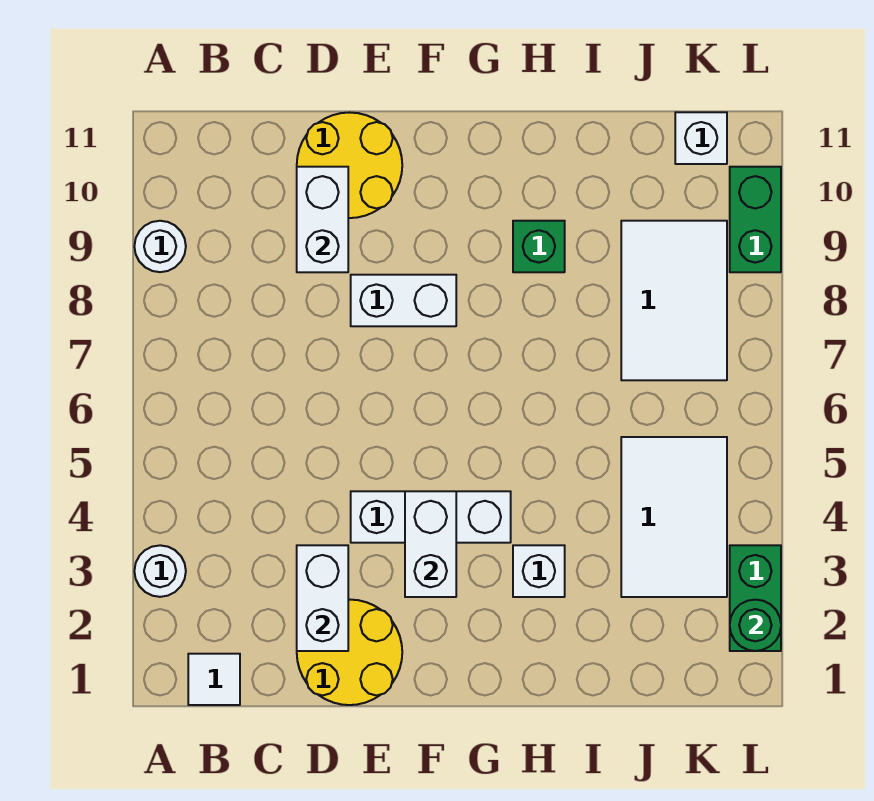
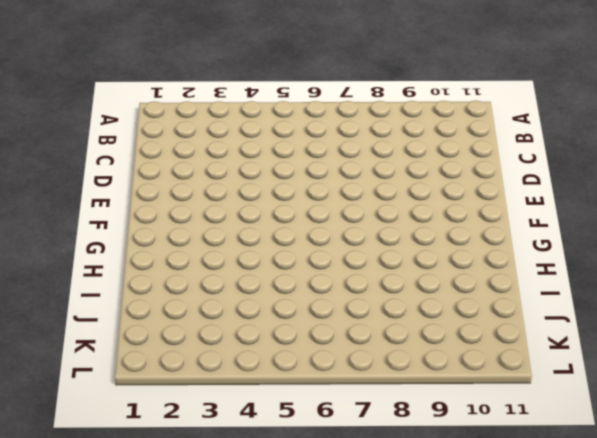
none -> white round brick A3 level 1
none -> white round brick A9 level 1
none -> white tile B1 level 1

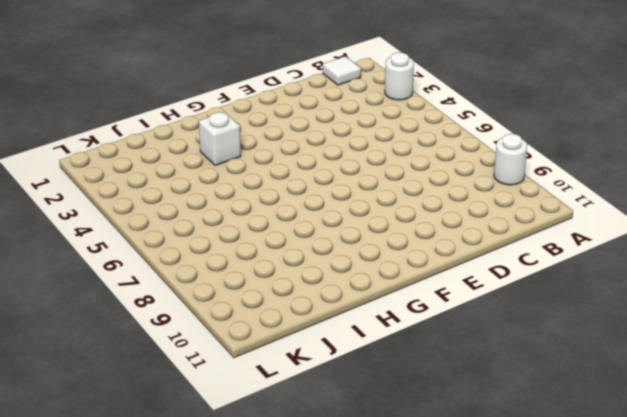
none -> yellow round brick D1:E2 level 1
none -> yellow round brick D10:E11 level 1
none -> white brick E4:G4 level 1

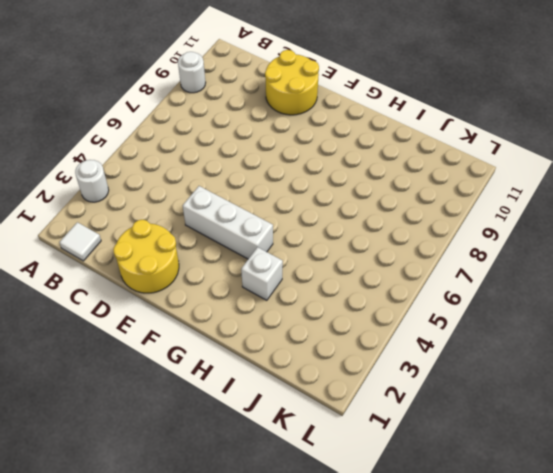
none -> white brick E8:F8 level 1
none -> green brick H9 level 1
none -> white tile J3:K5 level 1

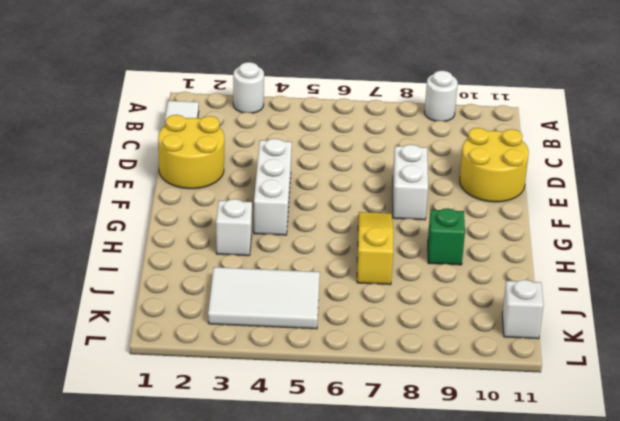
yellow slope G7:I7 level 1 top I -> none
none -> white tile J7:K9 level 1
none -> green brick L2:L3 level 1
none -> green brick L9:L10 level 1

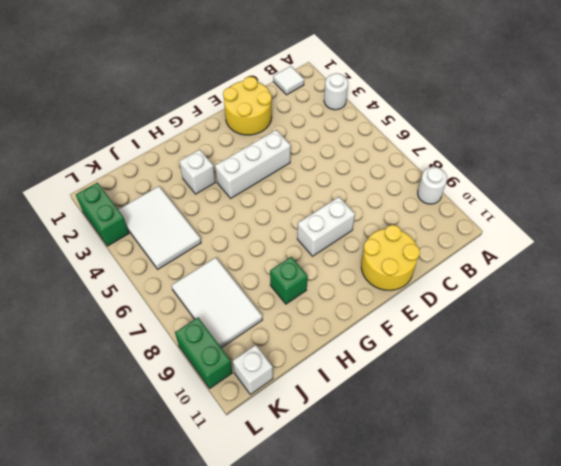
none -> white brick D2:D3 level 2
none -> white brick D9:D10 level 2
none -> white brick F3:F4 level 2

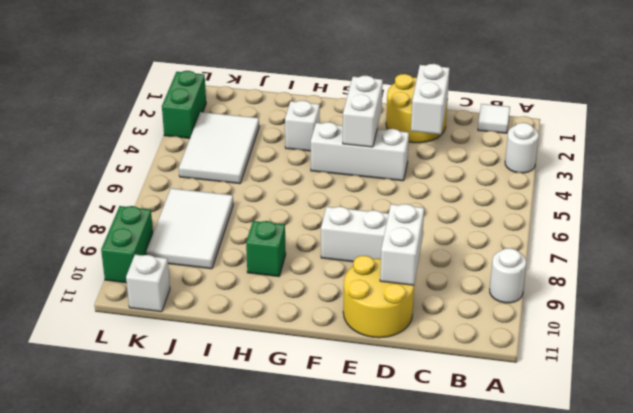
none -> green round brick L2 level 2

